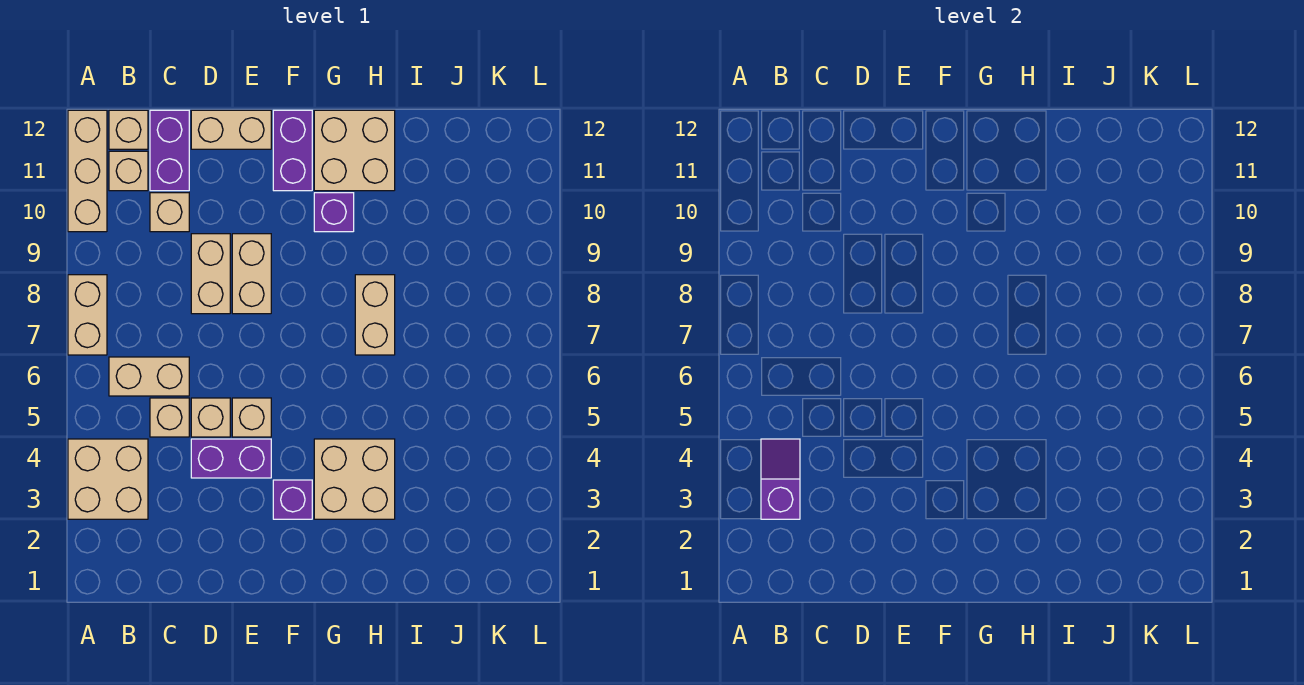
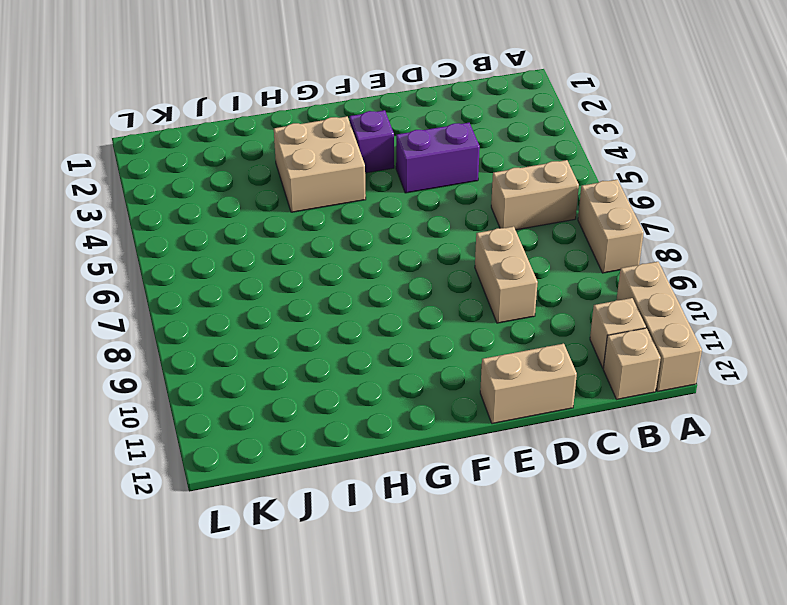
none -> tan brick A3:B4 level 1
none -> tan brick C5 level 1
none -> tan brick C10 level 1

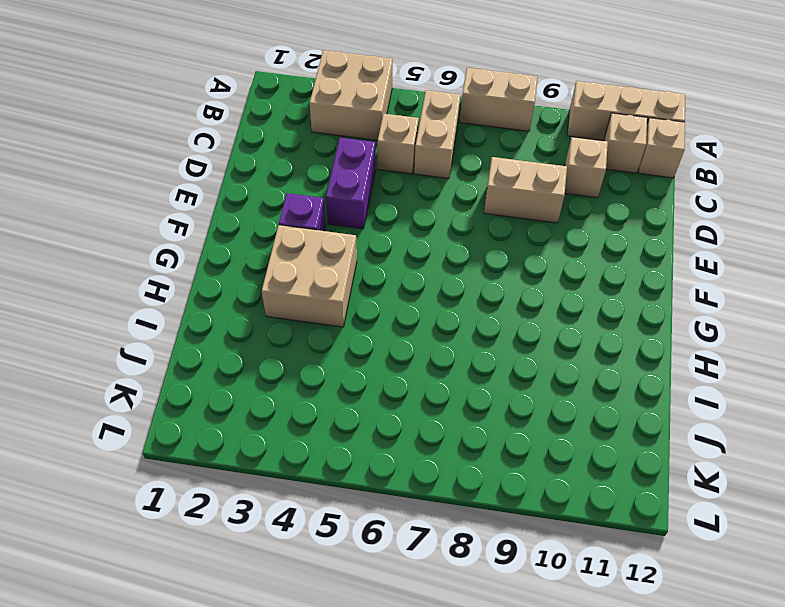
none -> purple brick C11:C12 level 1
none -> tan brick D5 level 1
none -> tan brick D12:E12 level 1

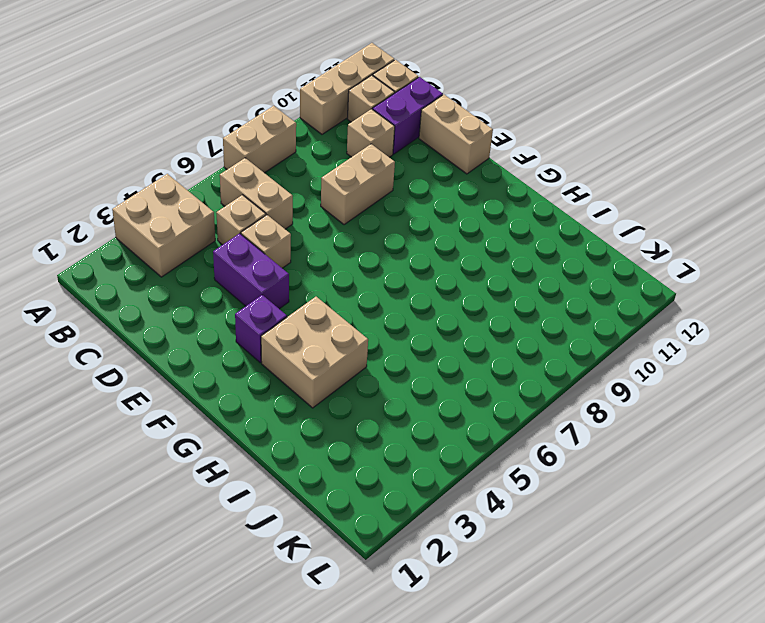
none -> tan brick E5 level 1
none -> tan brick E8:E9 level 1
none -> purple brick F11:F12 level 1

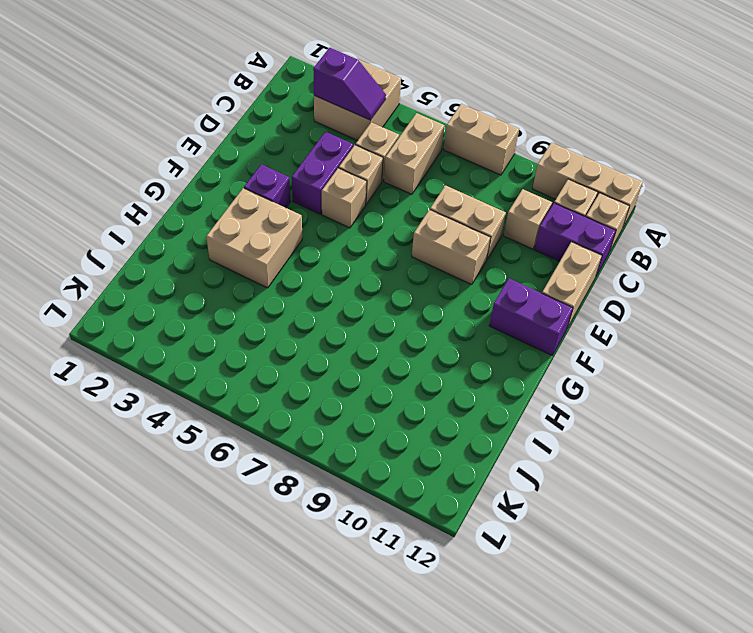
none -> purple brick G10 level 1
none -> tan brick G11:H12 level 1
none -> tan brick H7:H8 level 1

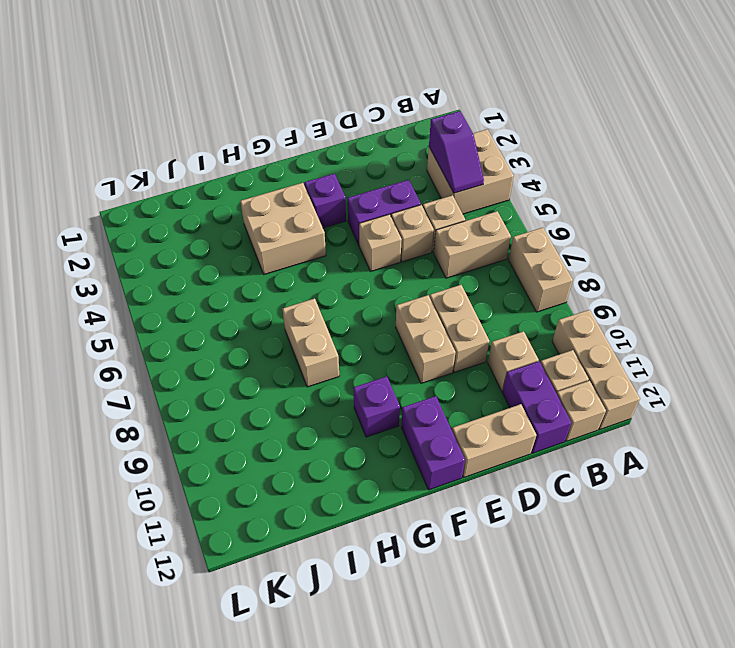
none -> tan brick G11:H12 level 1

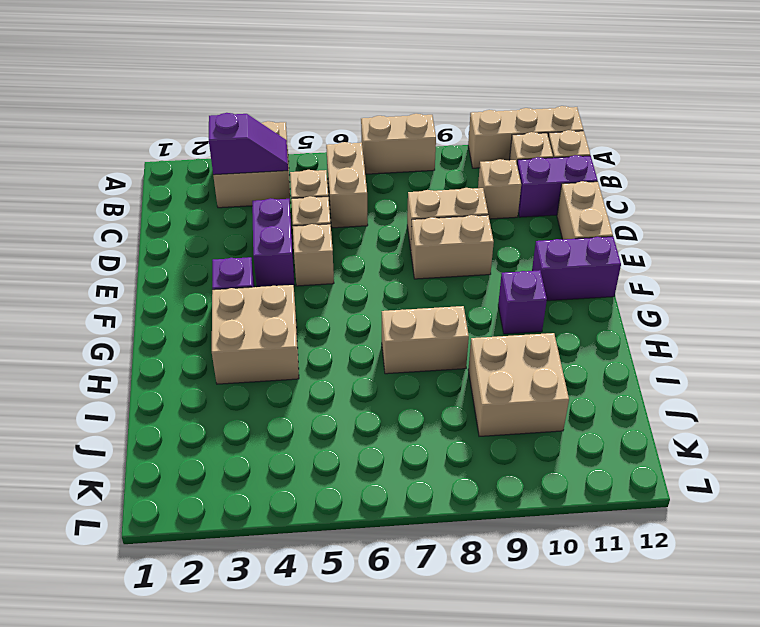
tan brick I9:J10 level 1 -> tan brick G11:H12 level 1

